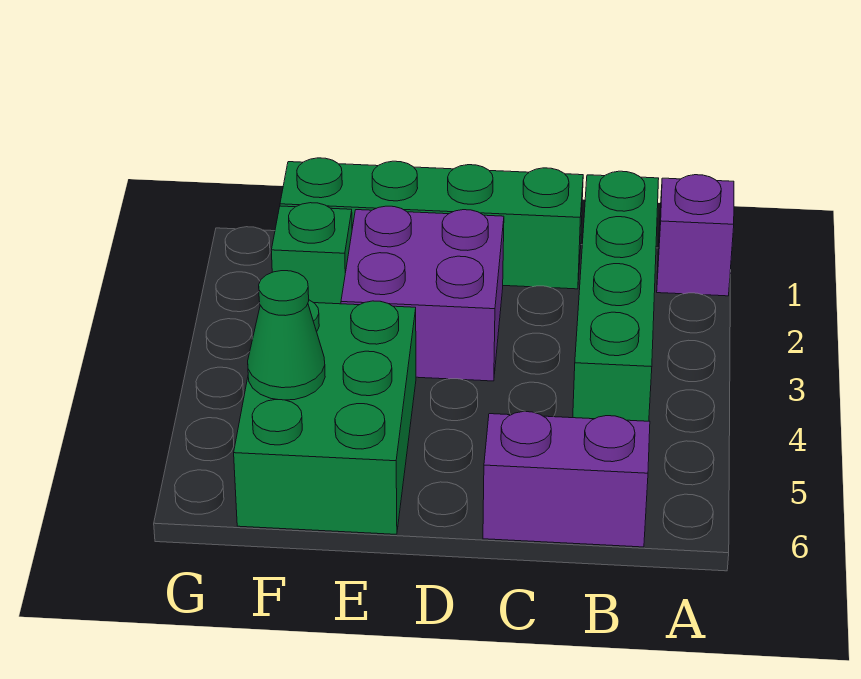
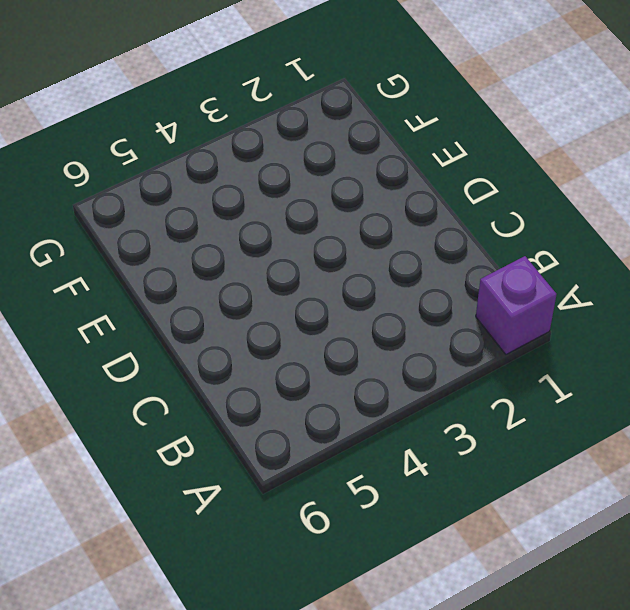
none -> green brick B1:B4 level 1
none -> purple brick B6:C6 level 1

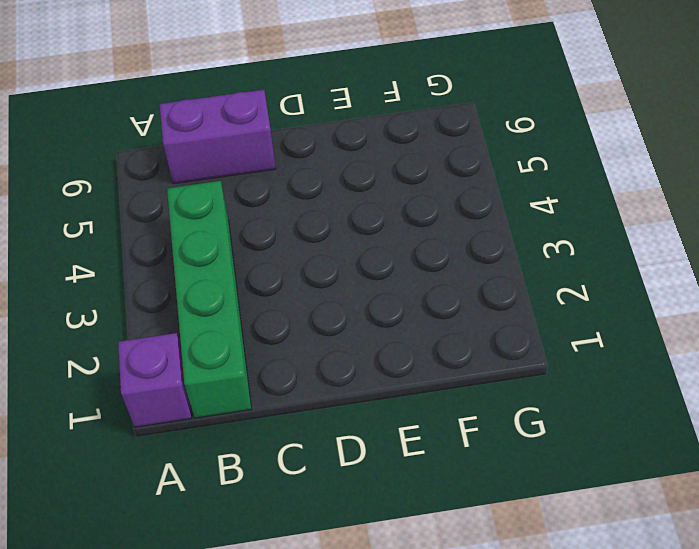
none -> green brick C1:F1 level 1
none -> purple brick D2:E3 level 1

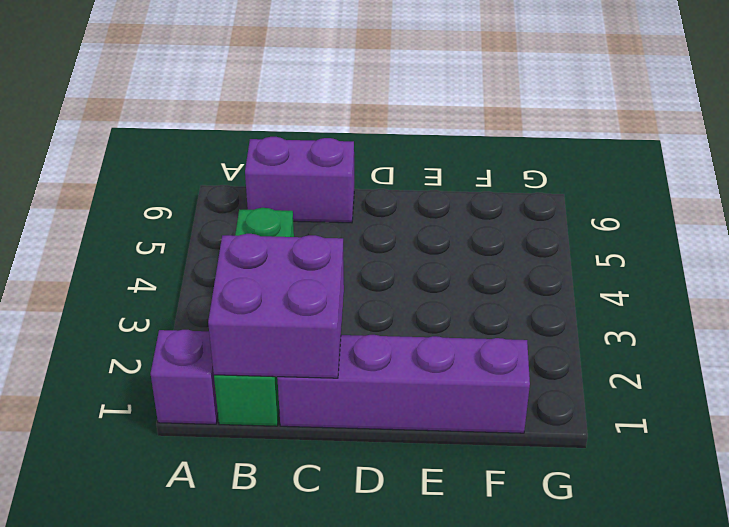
purple brick B1:C2 level 2 -> purple brick D2:E3 level 1
purple brick C1:F1 level 1 -> green brick C1:F1 level 1
none -> green brick E4:F6 level 1
none -> green brick F2 level 1

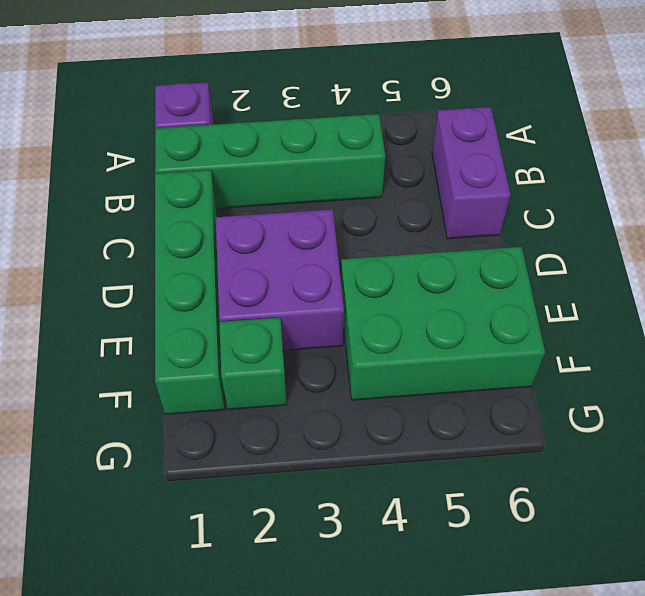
none -> green cone F5 level 2

